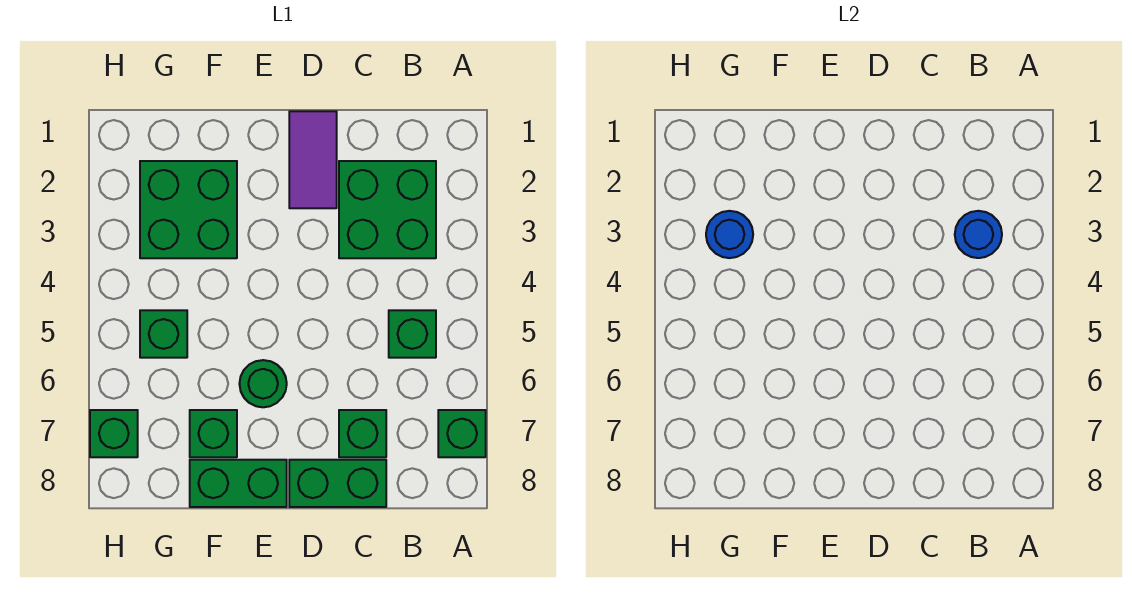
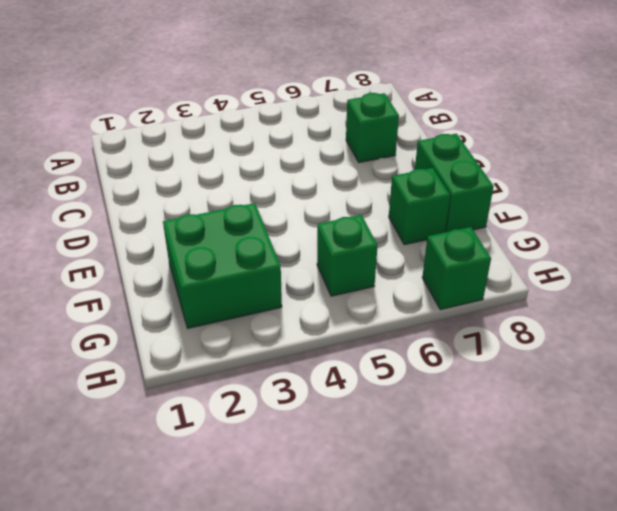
none -> green brick A7 level 1
none -> green brick B2:C3 level 1
none -> green brick B5 level 1

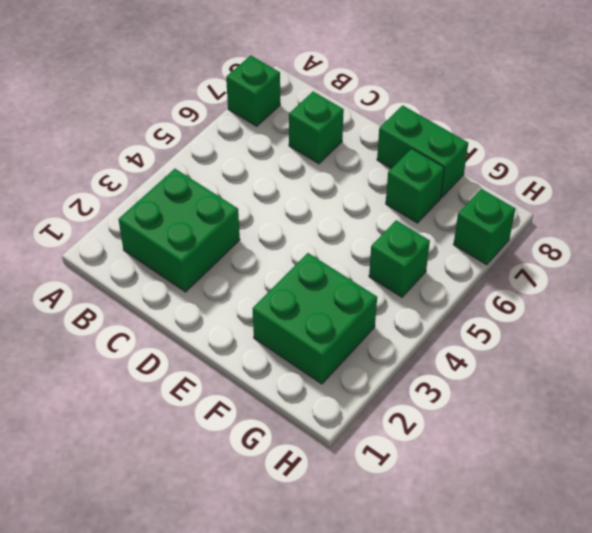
none -> green brick B5 level 1
none -> green brick C8:D8 level 1
none -> purple tile D1:D2 level 1

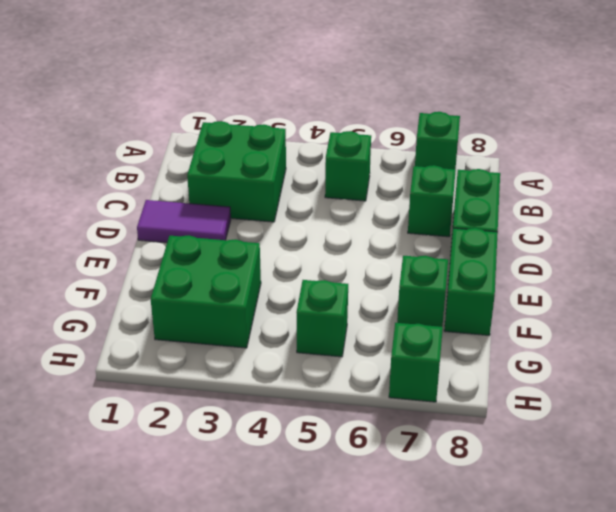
none -> green round brick E6 level 1
none -> blue round brick B3 level 2
none -> blue round brick G3 level 2

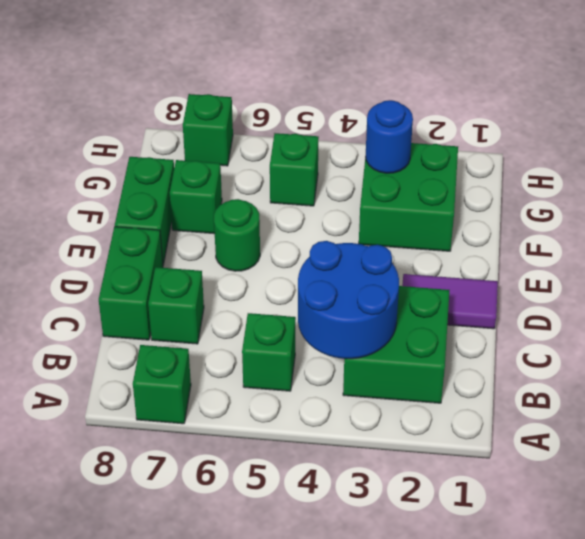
blue round brick B3:C4 level 2 -> blue round brick B3 level 2

